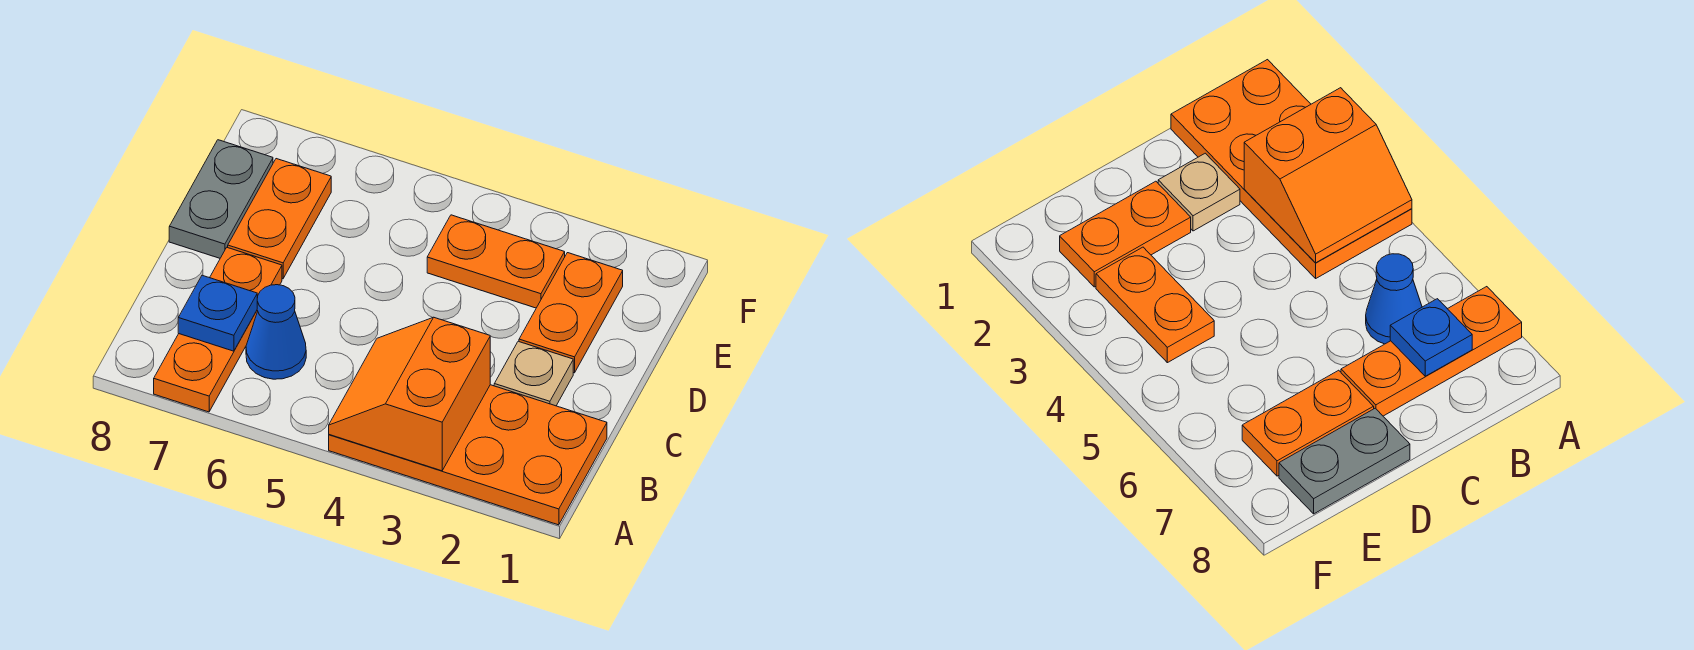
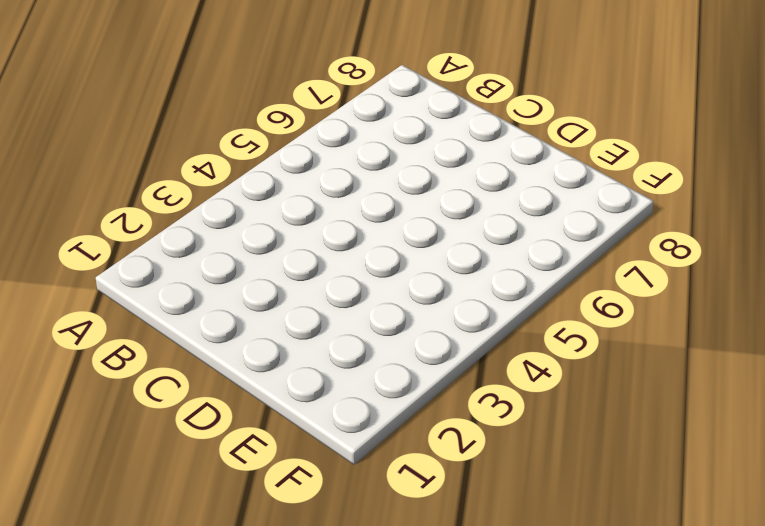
none -> orange plate A1:B4 level 1
none -> orange plate A7:C7 level 1

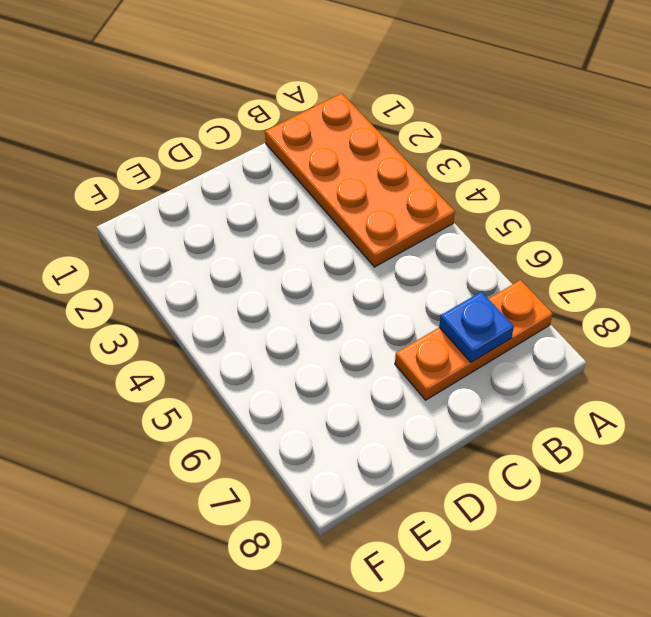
none -> blue cone B6 level 1
none -> tan plate C2 level 1

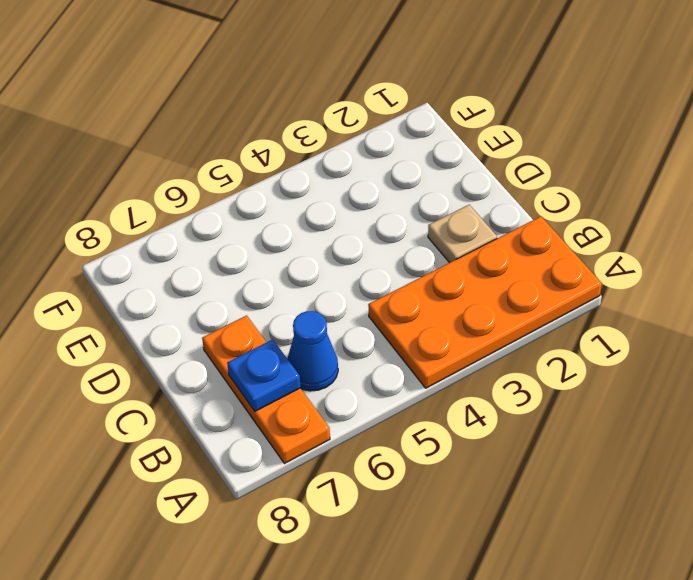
none -> orange plate D2:E2 level 1
none -> orange plate D7:E7 level 1

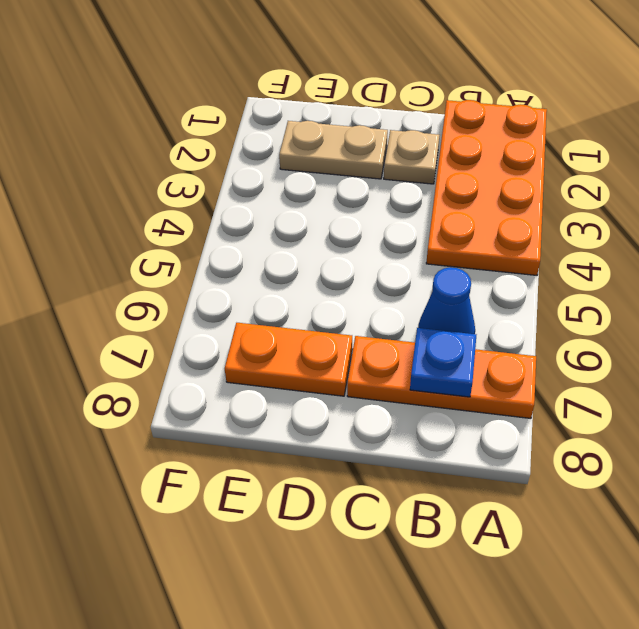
tan plate D2:E2 level 1 -> orange plate D2:E2 level 1
none -> grey plate D8:E8 level 1
none -> orange plate E3:E4 level 1

